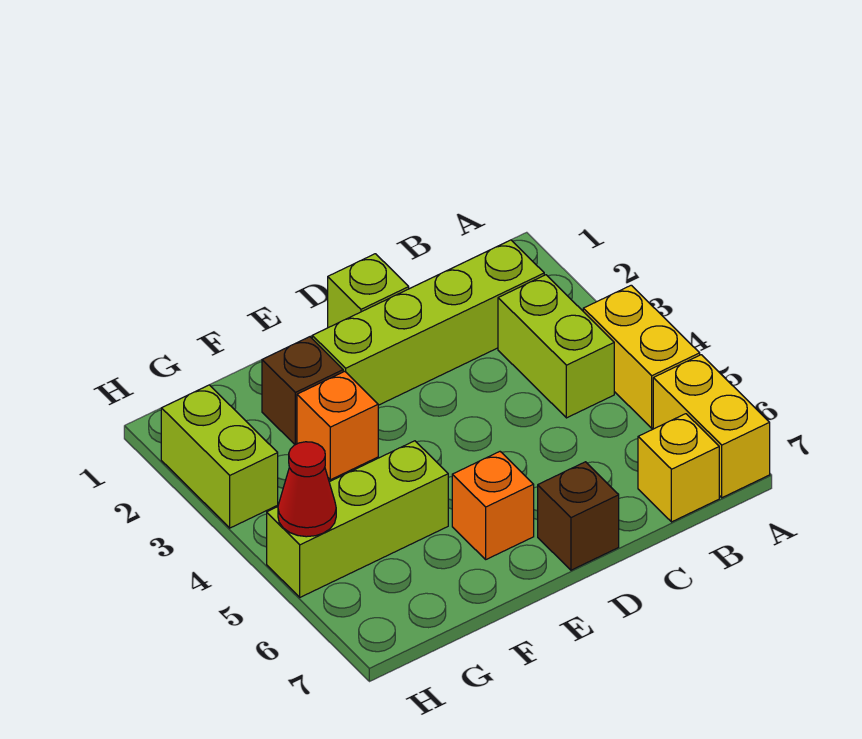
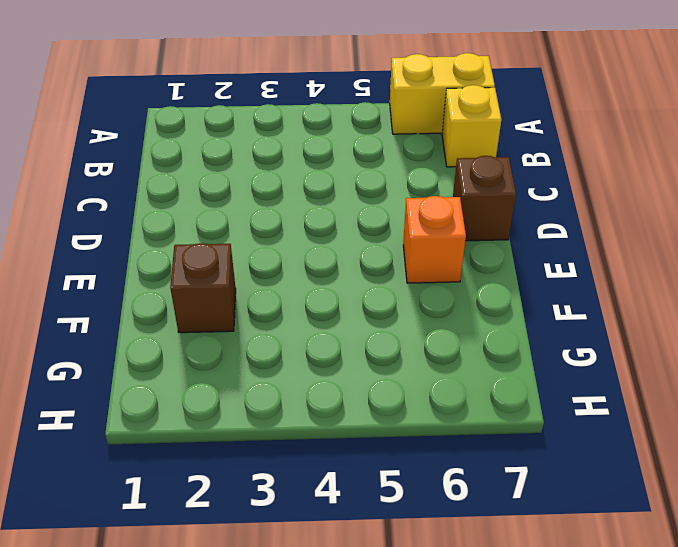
none -> yellow brick A4:A5 level 1
none -> lime brick B2:E2 level 1
none -> lime brick B3:B4 level 1

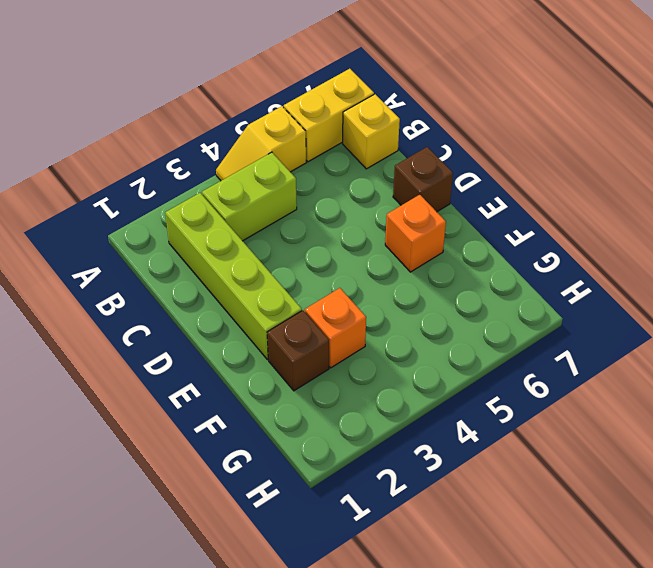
yellow slope A4:A5 level 1 top 5 -> yellow brick A4:A5 level 1
none -> lime brick D1 level 1
none -> lime brick F5:H5 level 1
none -> lime brick H2:H3 level 1

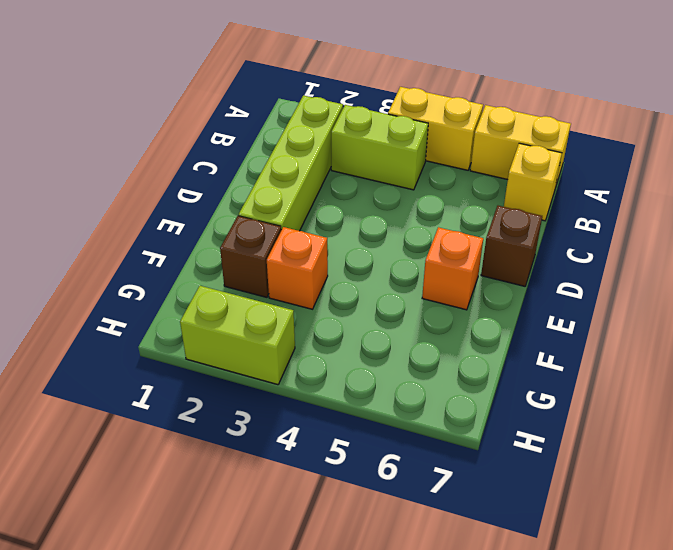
none -> lime brick D1 level 1
none -> lime brick F5:H5 level 1
none -> red cone H5 level 2

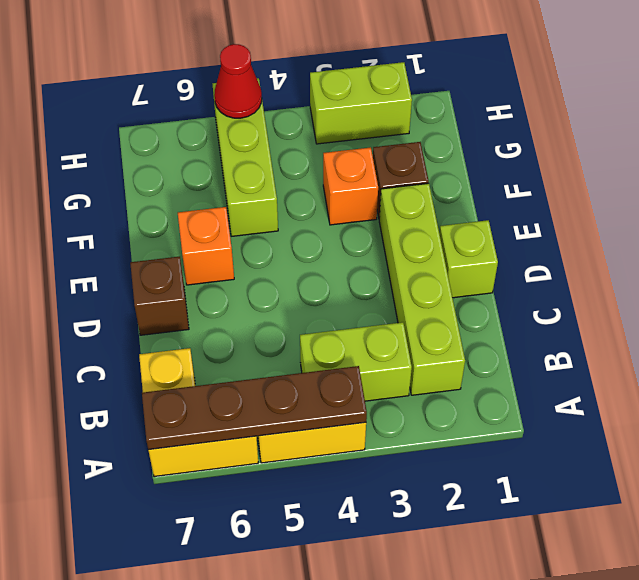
brown plate A4:A7 level 2 -> none

